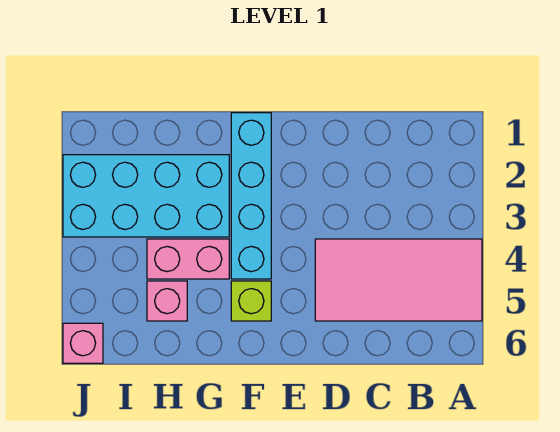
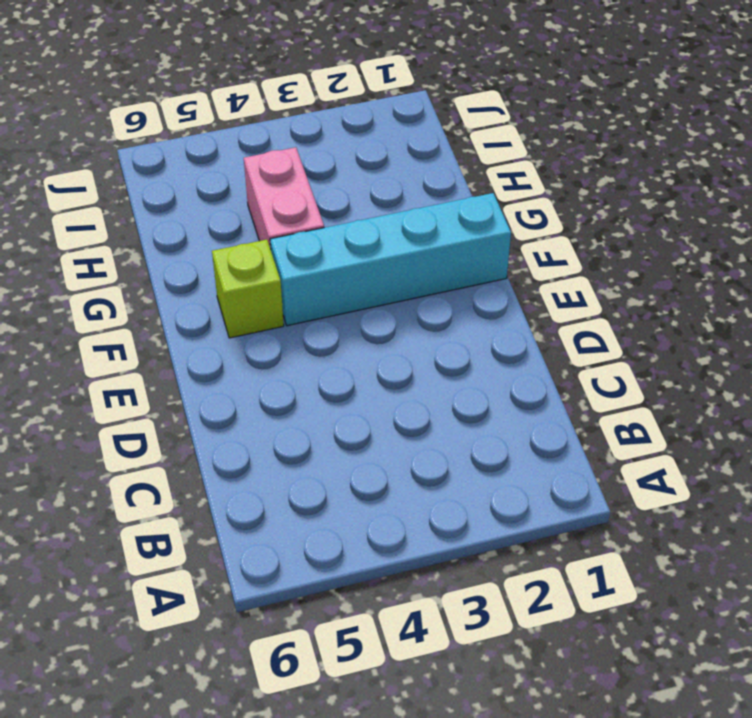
none -> pink tile A4:D5 level 1
none -> cyan brick G2:J3 level 1

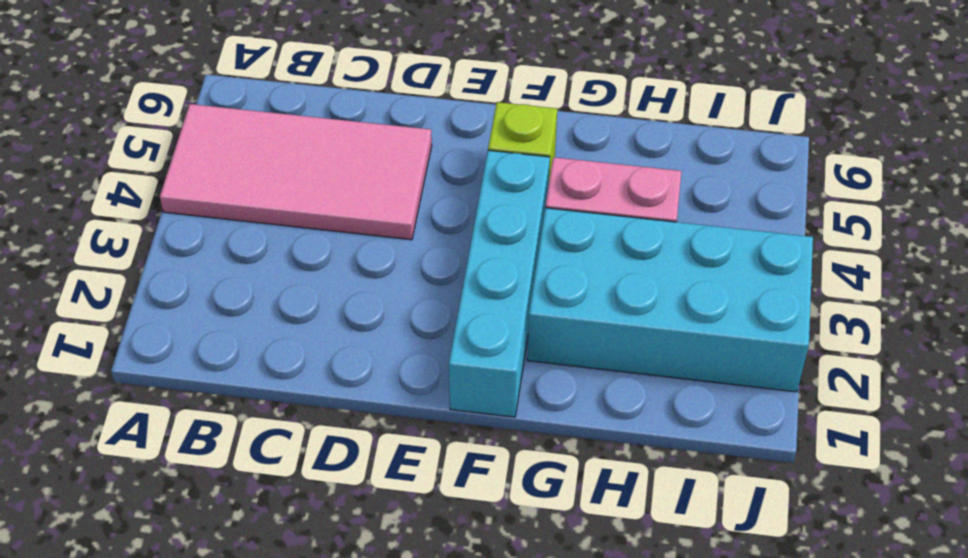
none -> pink brick H5 level 1
none -> pink brick J6 level 1

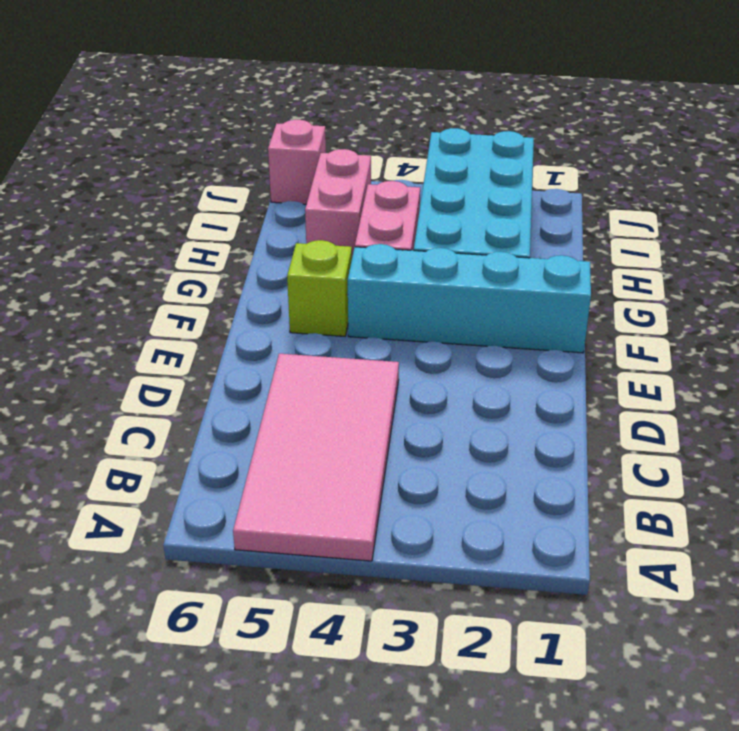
pink brick H5:I5 level 1 -> pink brick H5 level 1

